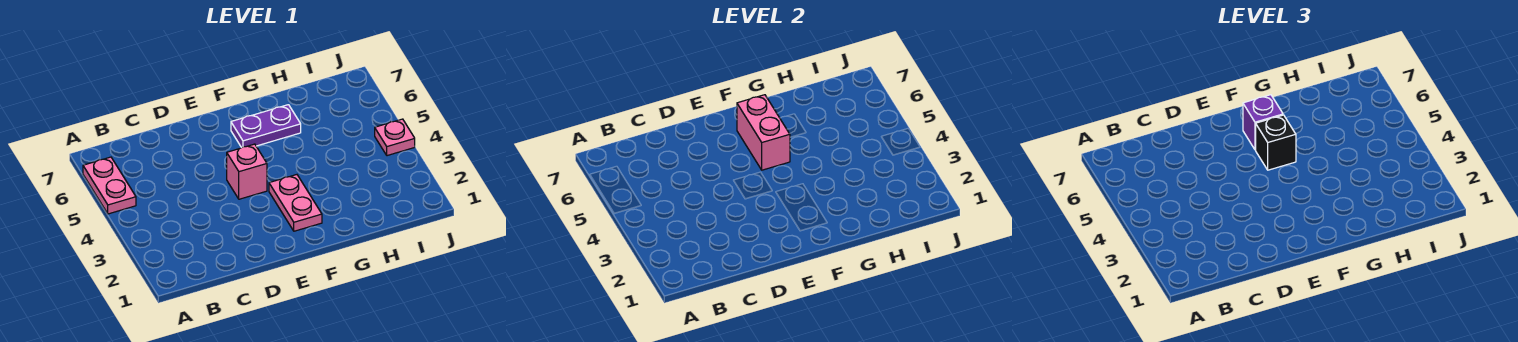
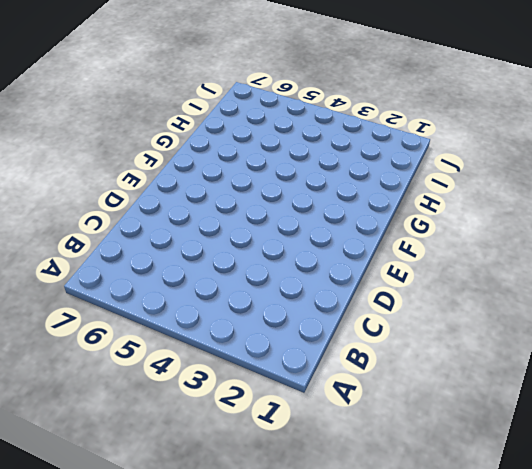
none -> pink plate A5:A6 level 1
none -> pink brick E4 level 1

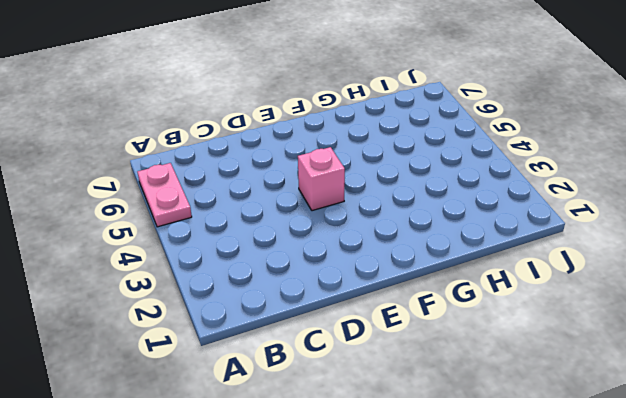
none -> pink plate F2:F3 level 1
none -> purple plate F6:G6 level 1

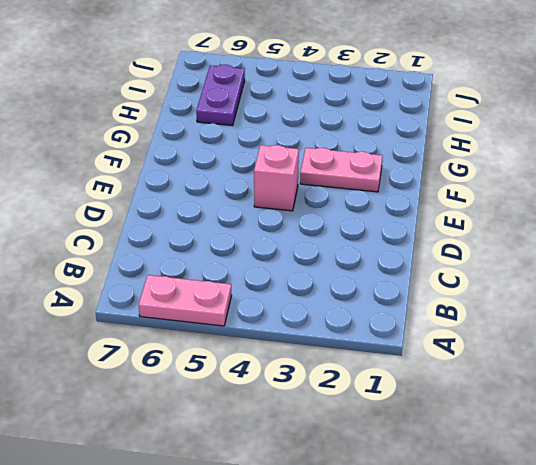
purple plate H6:I6 level 1 -> purple plate F6:G6 level 1
none -> pink plate J4 level 1
none -> pink brick F5:F6 level 2

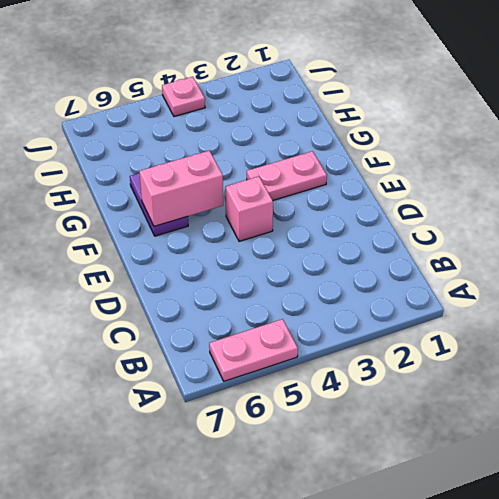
none -> black brick F5 level 3
none -> purple brick F6 level 3

